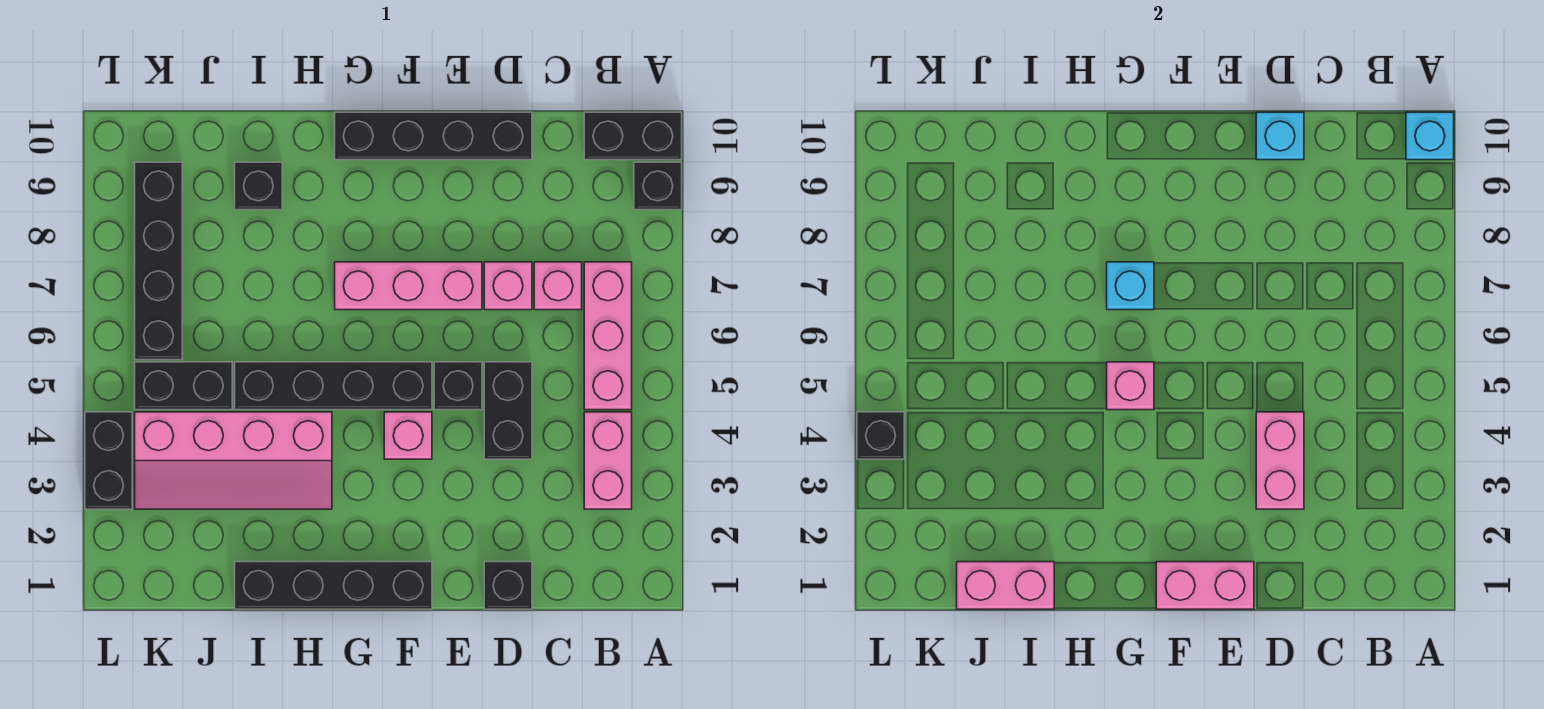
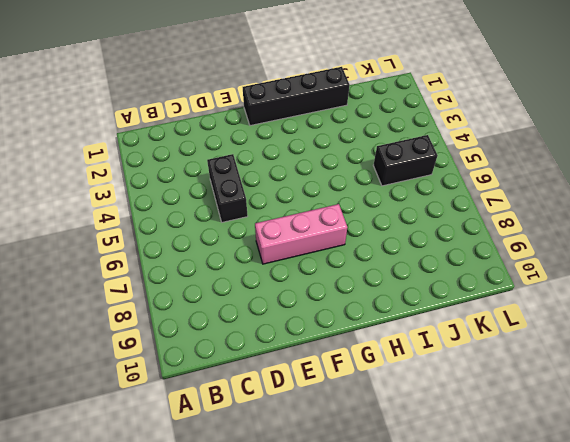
none -> black brick A9 level 1
none -> black brick A10:B10 level 1
none -> pink brick B3:B4 level 1

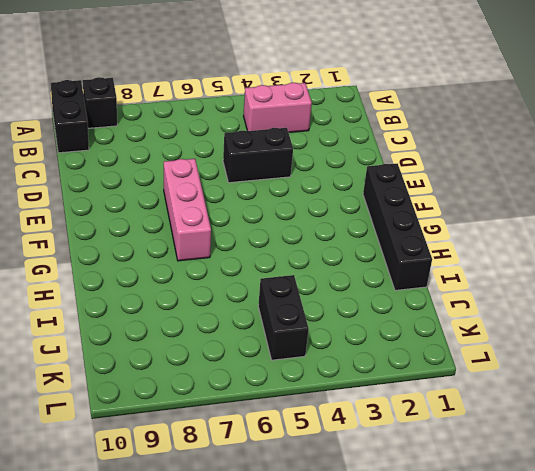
none -> pink brick B5:B7 level 1
none -> pink brick C7 level 1
none -> black brick D1 level 1

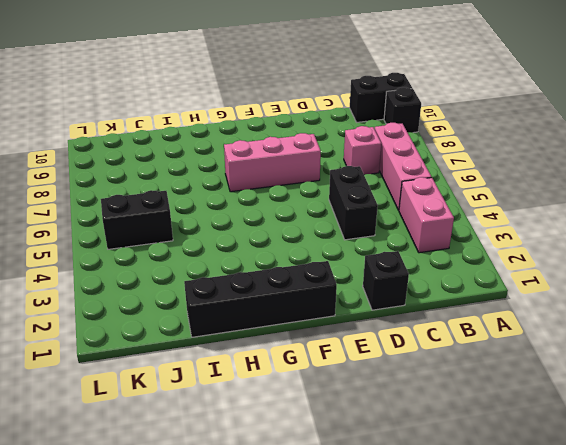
none -> pink brick D7 level 1
none -> black brick D10:G10 level 1
none -> black brick E5 level 1

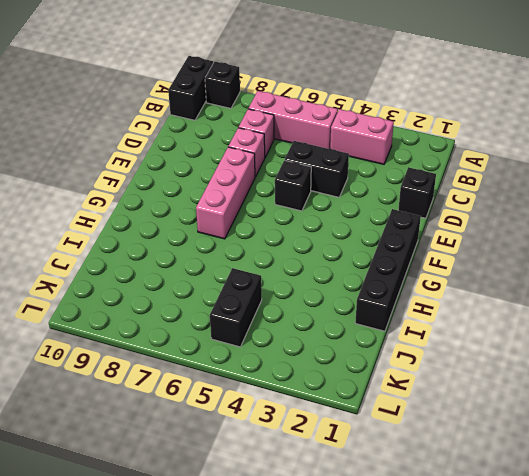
none -> black brick D10:G10 level 1
none -> pink brick F4 level 1
none -> black brick F5:I5 level 1

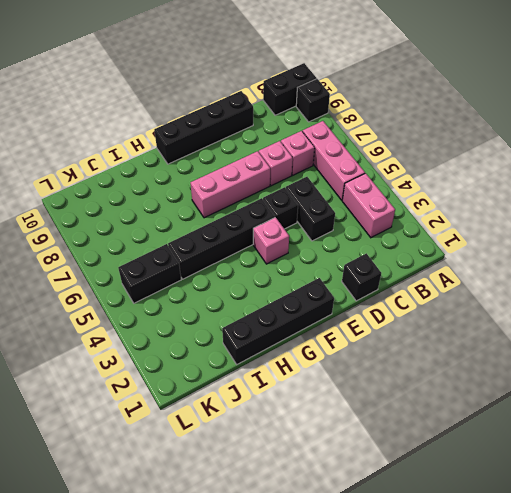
none -> pink slope H3:K4 level 1 top 4
none -> black brick I9 level 1
none -> black brick K6:K9 level 1

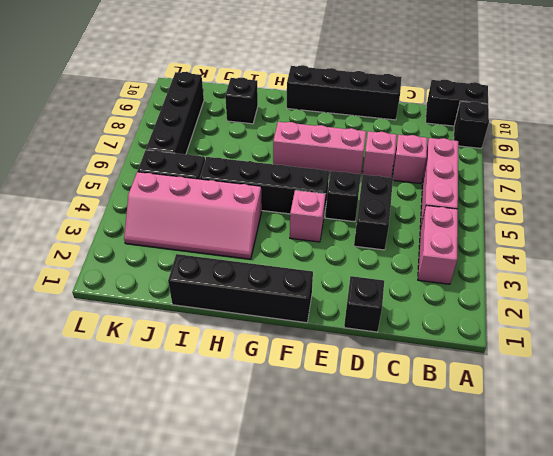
none -> black brick L3:L4 level 1
none -> cyan brick A10 level 2
none -> pink brick D3:D4 level 2

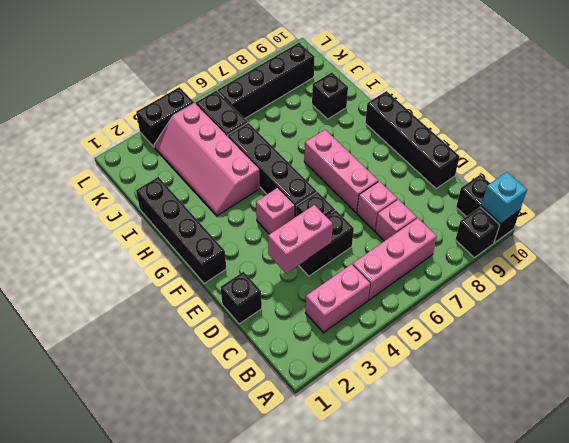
none -> cyan brick D10 level 2
none -> pink brick E1:F1 level 2
none -> pink brick G5 level 2

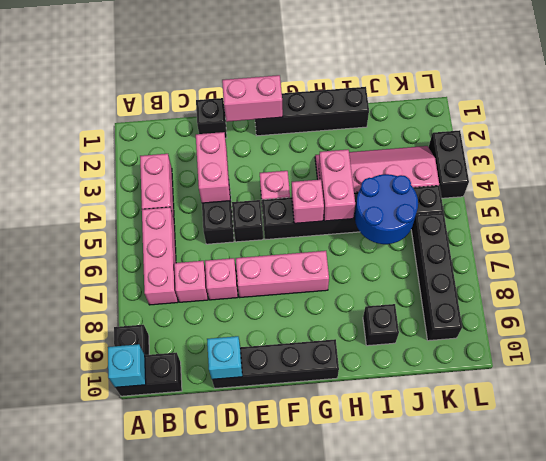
pink brick H4:H5 level 2 -> pink brick I1:J1 level 2
blue round brick I5:J6 level 2 -> none
none -> cyan brick G7 level 2
none -> black brick L4 level 2

